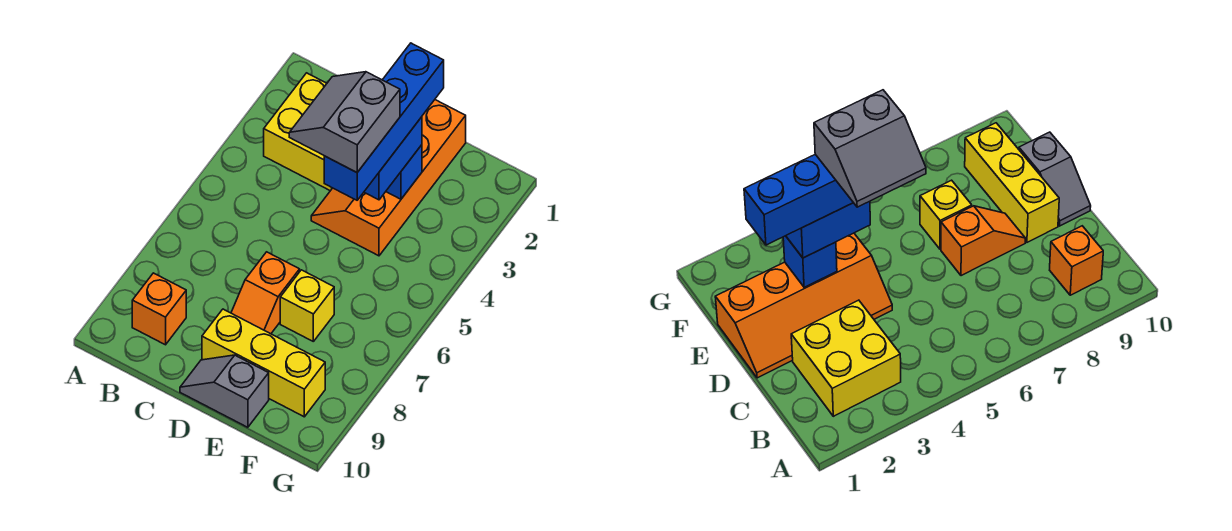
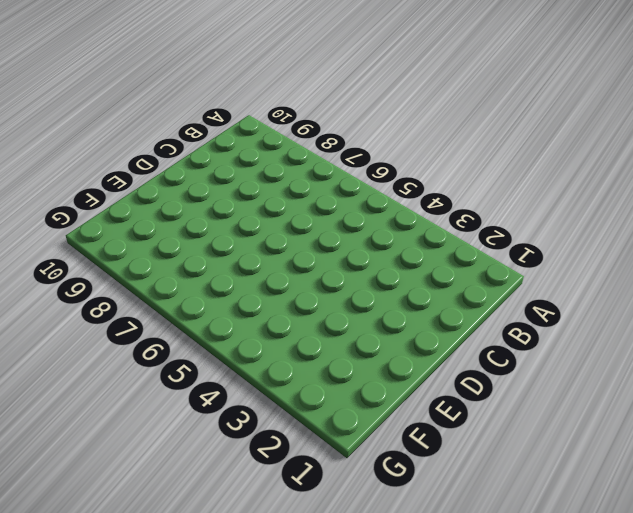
none -> yellow brick B2:C3 level 1
none -> orange brick B9 level 1

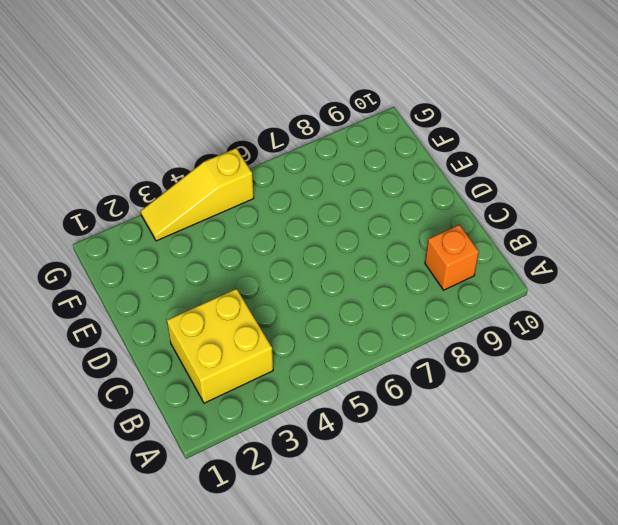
yellow slope G3:G5 level 1 top 5 -> none
none -> orange slope D1:E4 level 1 top E
none -> orange slope D7:D8 level 1 top 7

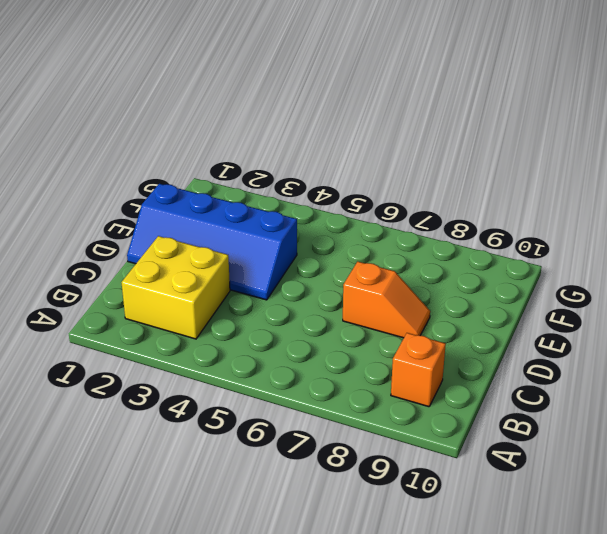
blue slope D1:E4 level 1 top E -> orange slope D1:E4 level 1 top E
none -> yellow brick D9:F9 level 1
none -> grey slope D10:E10 level 1 top E

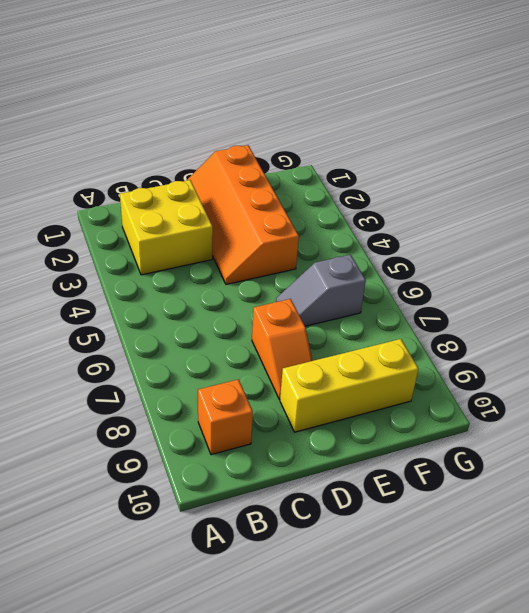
grey slope E6:F6 level 1 top F -> grey slope D10:E10 level 1 top E
none -> yellow brick E7 level 1
none -> blue brick E3 level 2

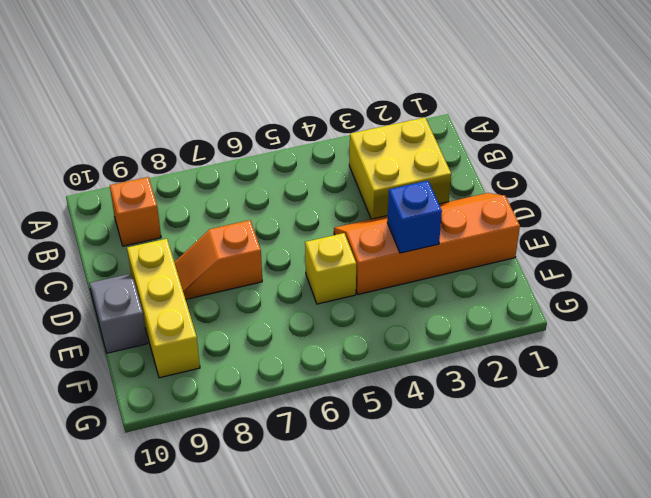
yellow brick E5 level 1 -> yellow brick E7 level 1
none -> blue brick E3:E4 level 3
none -> blue brick E2:E5 level 4

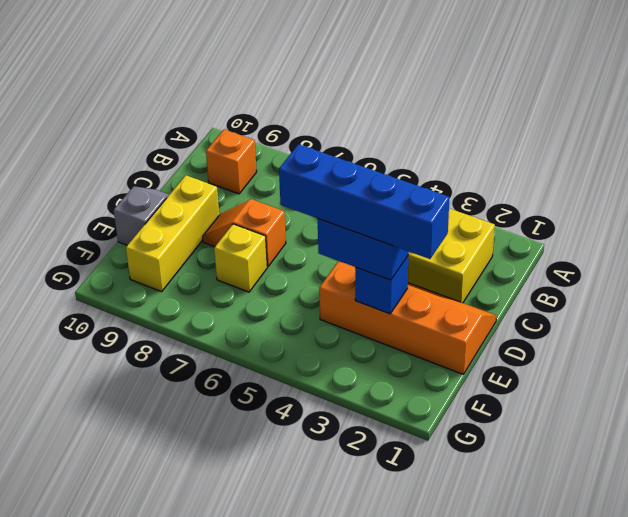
none -> grey slope D4:E5 level 5 top E

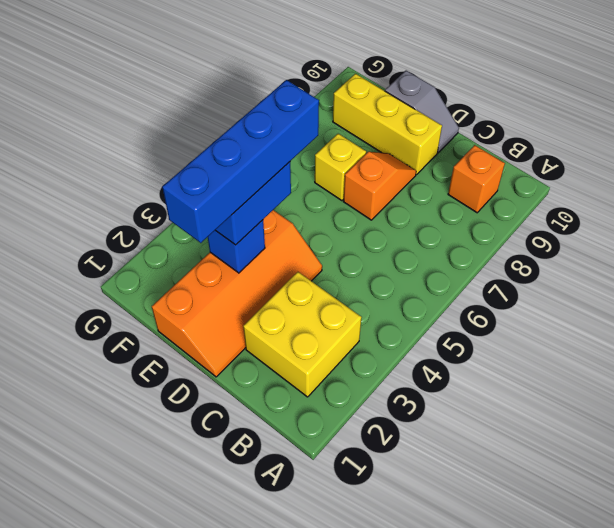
none -> grey slope D4:E5 level 5 top E

